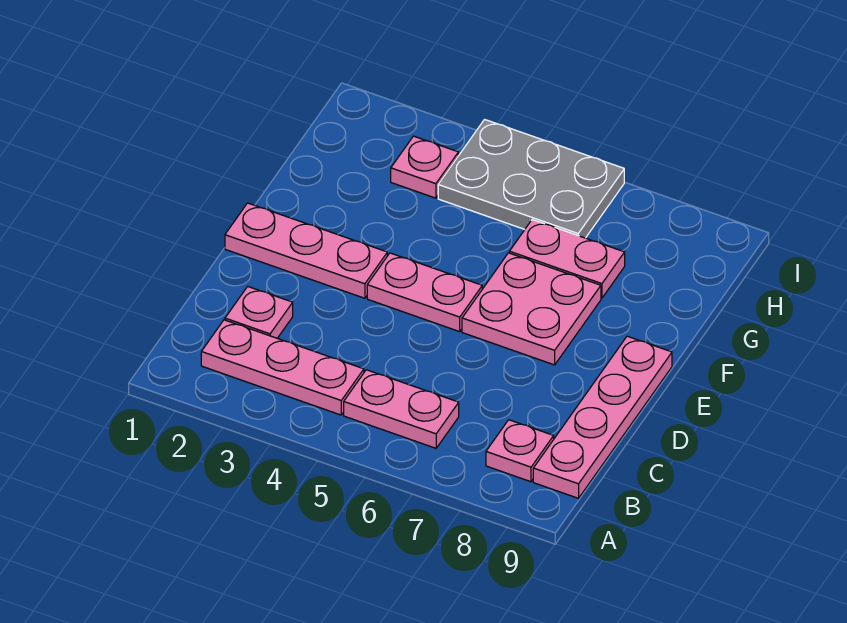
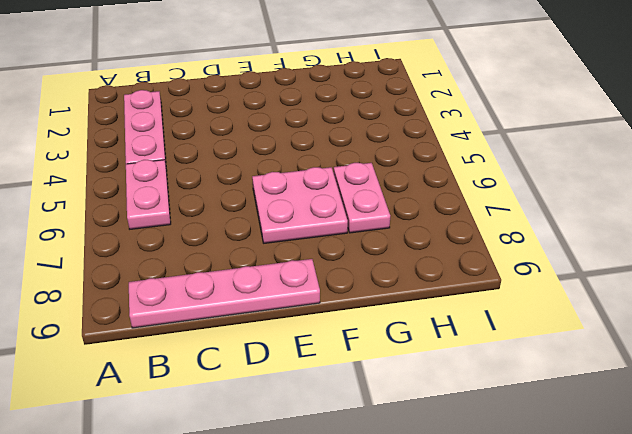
none -> pink plate B8 level 1
none -> pink plate C2 level 1

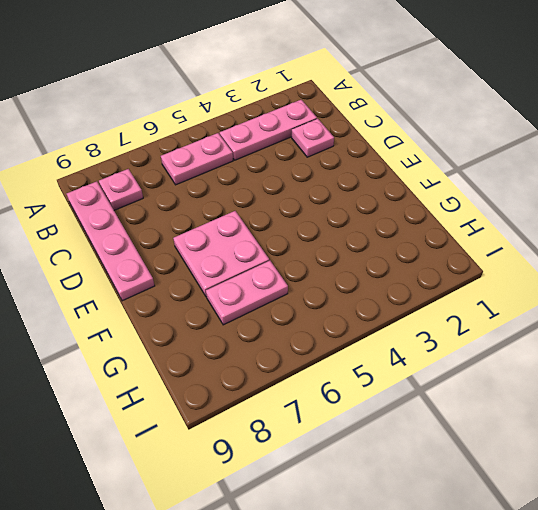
none -> pink plate E1:E3 level 1
none -> pink plate E4:E5 level 1

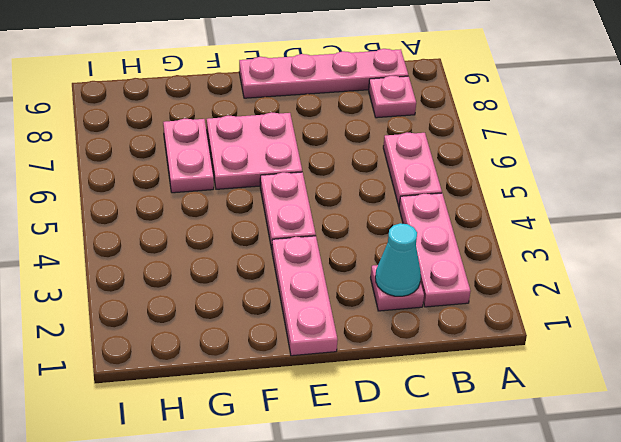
cyan cone C2 level 2 -> none
none -> pink plate H3 level 1
none -> grey plate H4:I6 level 1

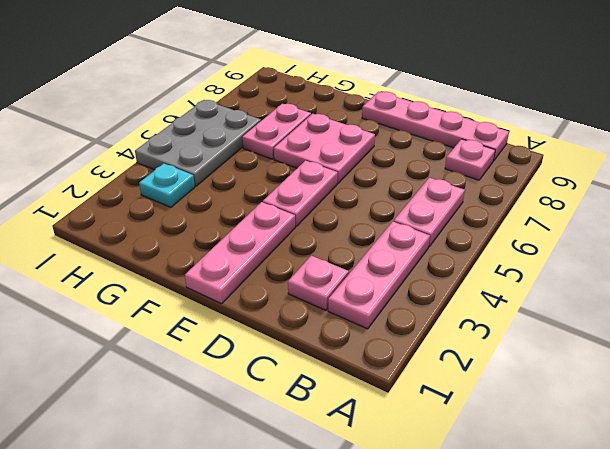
cyan plate H3 level 1 -> pink plate H3 level 1

